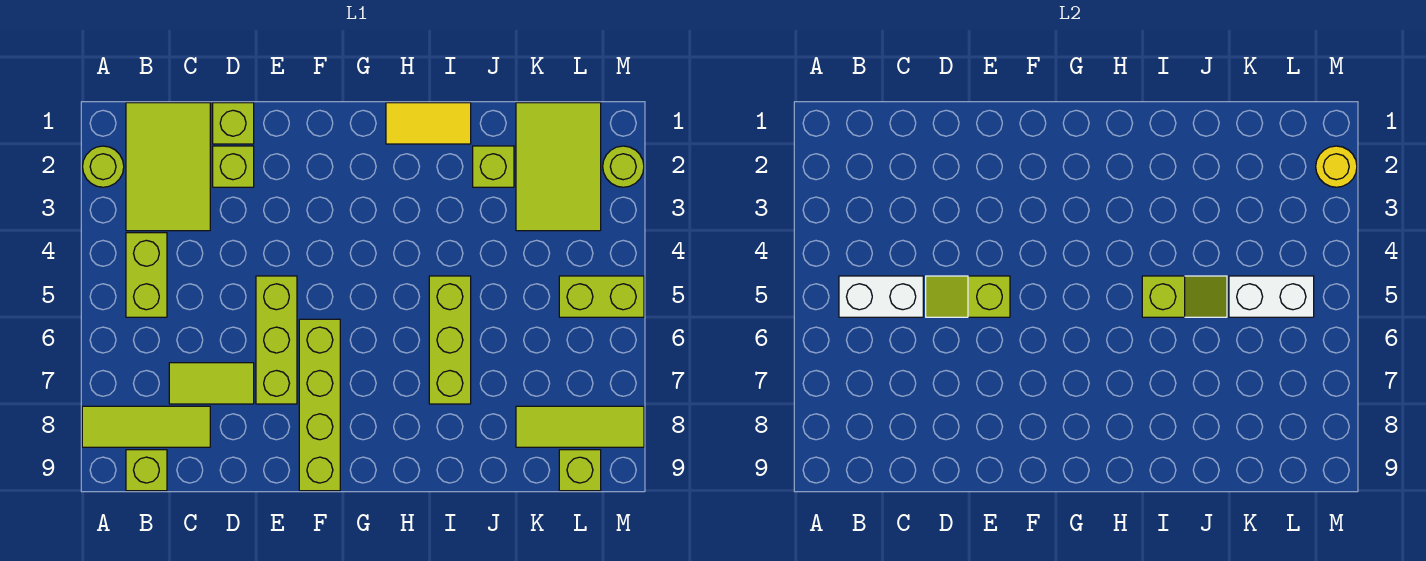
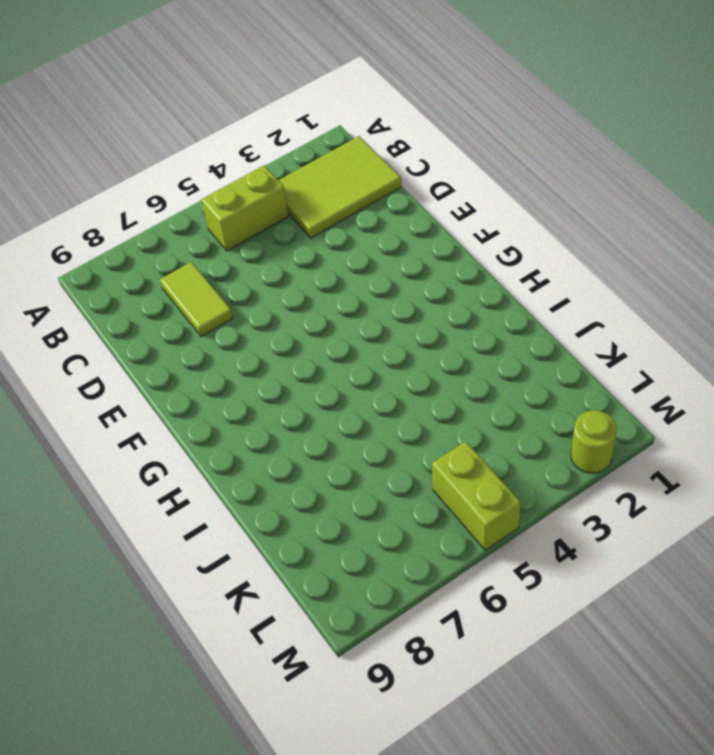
none -> lime round brick A2 level 1
none -> lime tile A8:C8 level 1
none -> lime brick B9 level 1

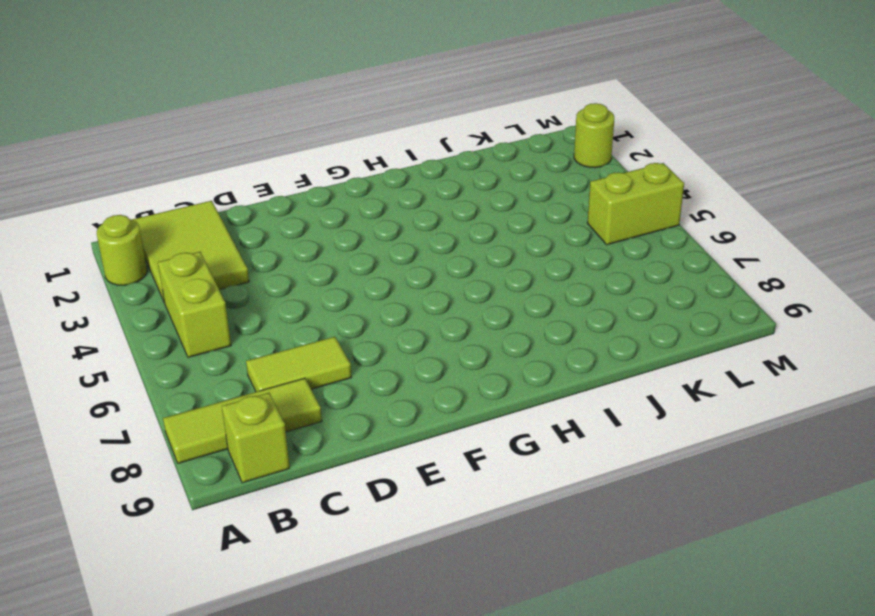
none -> lime brick D1 level 1
none -> lime brick D2 level 1
none -> lime brick E5:E7 level 1

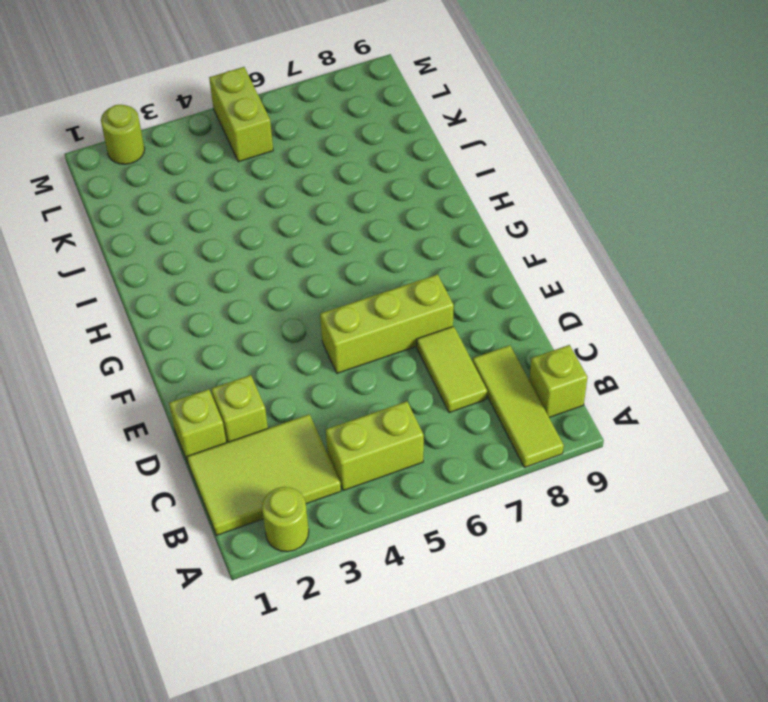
none -> lime brick F6:F9 level 1
none -> yellow tile H1:I1 level 1
none -> lime brick I5:I7 level 1

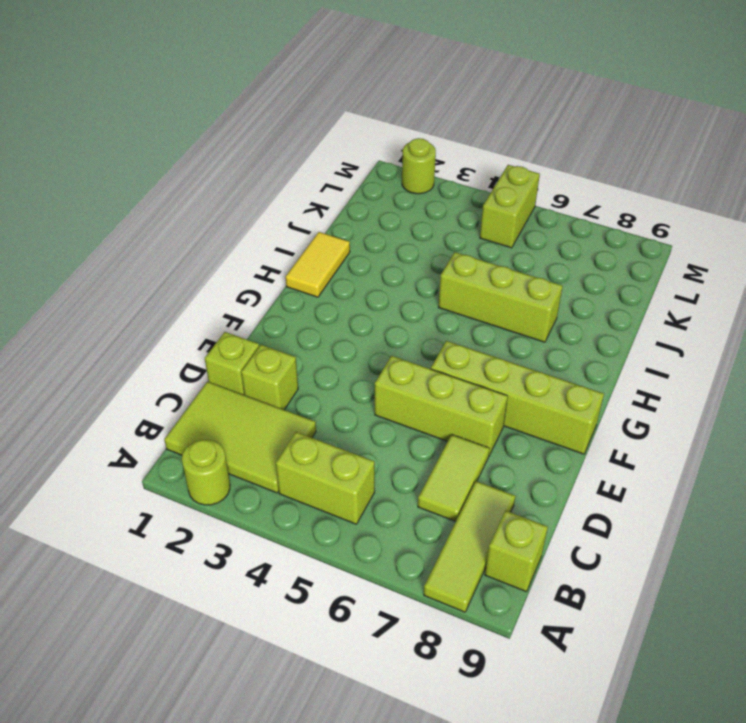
none -> lime brick J2 level 1
none -> lime tile K1:L3 level 1
none -> lime tile K8:M8 level 1

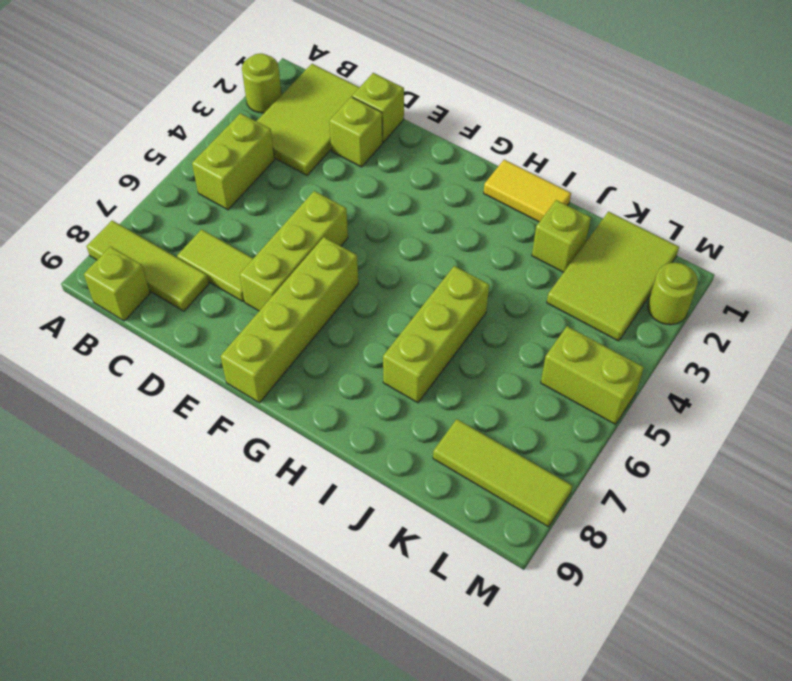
none -> lime brick L9 level 1
none -> white brick B5:C5 level 2
none -> lime slope D5:E5 level 2 top E

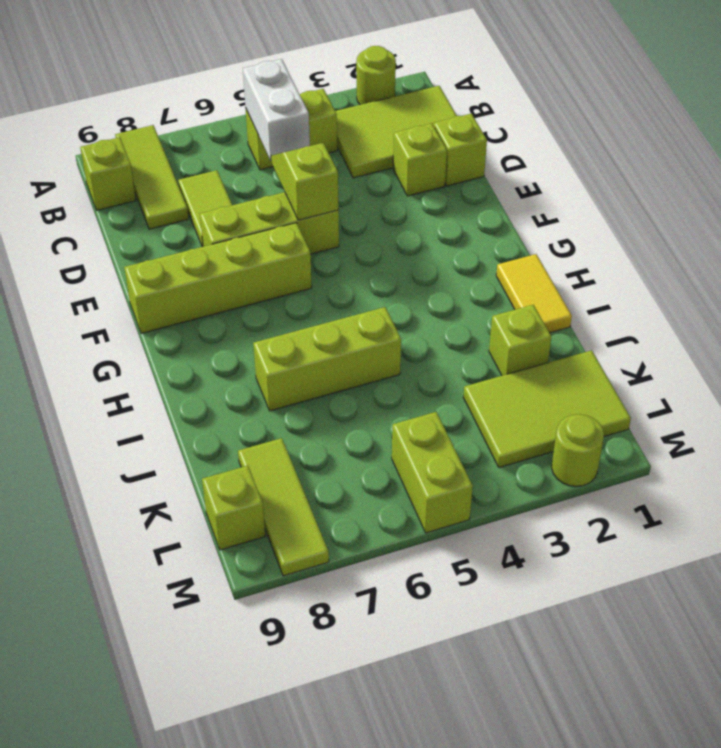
none -> lime slope I5:J5 level 2 top I
none -> white brick K5:L5 level 2
none -> yellow round brick M2 level 2

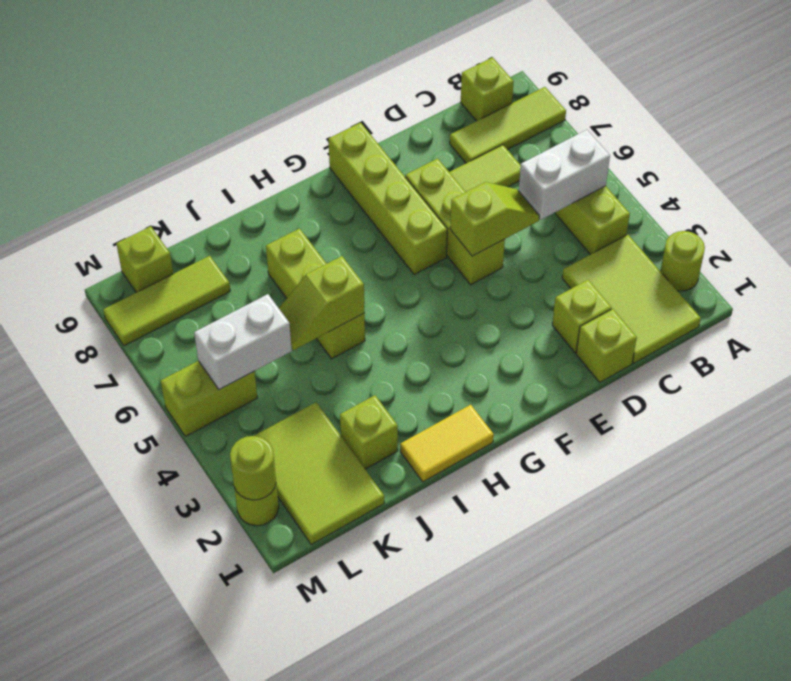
lime round brick M2 level 2 -> yellow round brick M2 level 2

